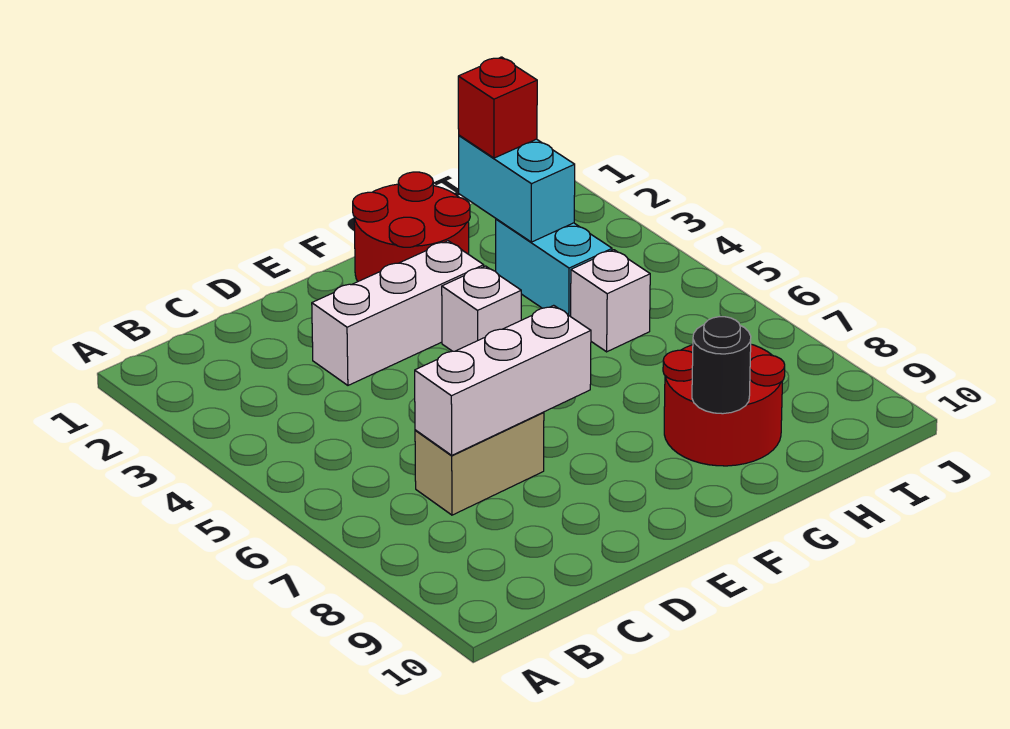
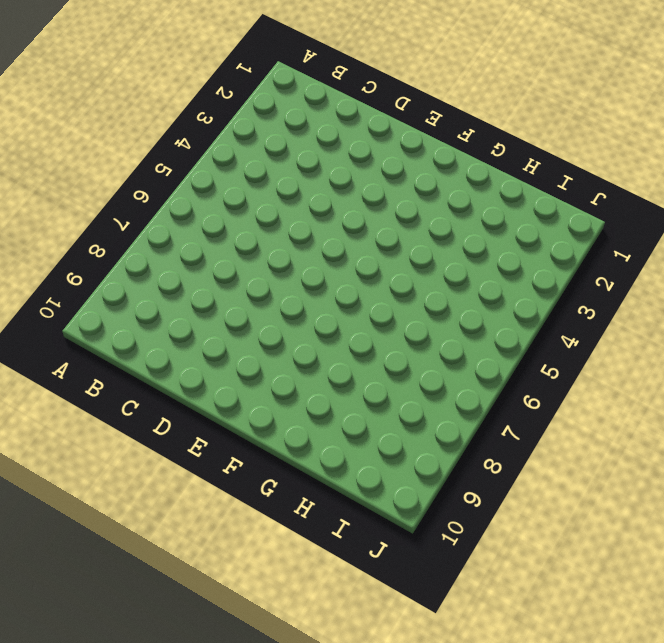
none -> tan brick C7:D7 level 1
none -> white brick D3:F3 level 1

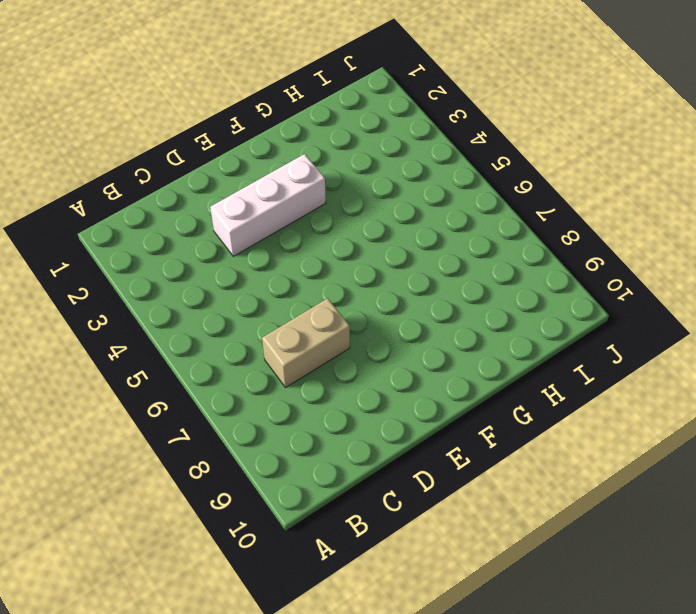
none -> red round brick F1:G2 level 1
none -> white brick F4 level 1

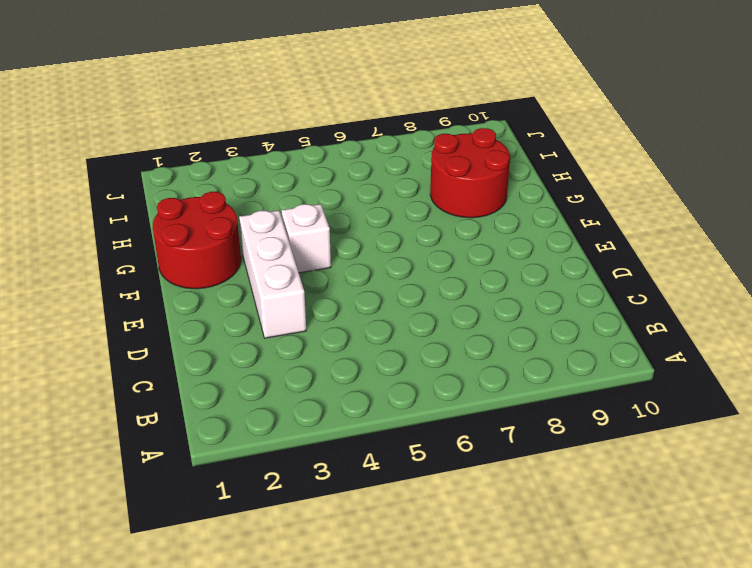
none -> tan brick C7:D7 level 1
none -> cyan brick H3:H4 level 1

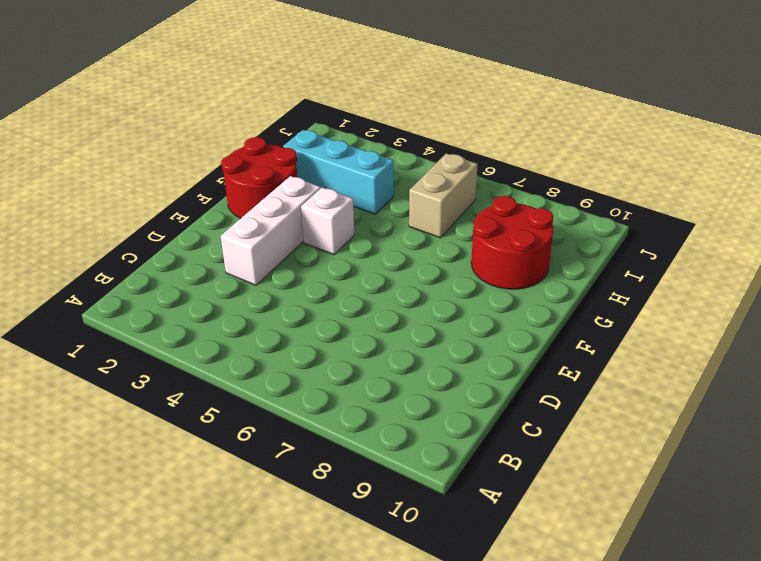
cyan brick H2:H4 level 1 -> cyan brick H3:H4 level 1
tan brick H6:I6 level 1 -> tan brick C7:D7 level 1
none -> white brick H5 level 1
none -> white brick C7:E7 level 2

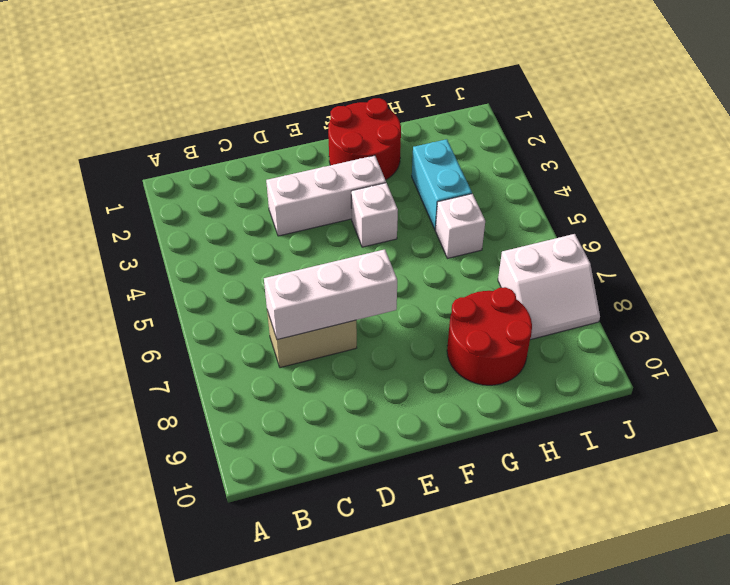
white slope I7:J8 level 1 top 7 -> none
none -> black round brick G9 level 2
none -> cyan brick H2:H3 level 2

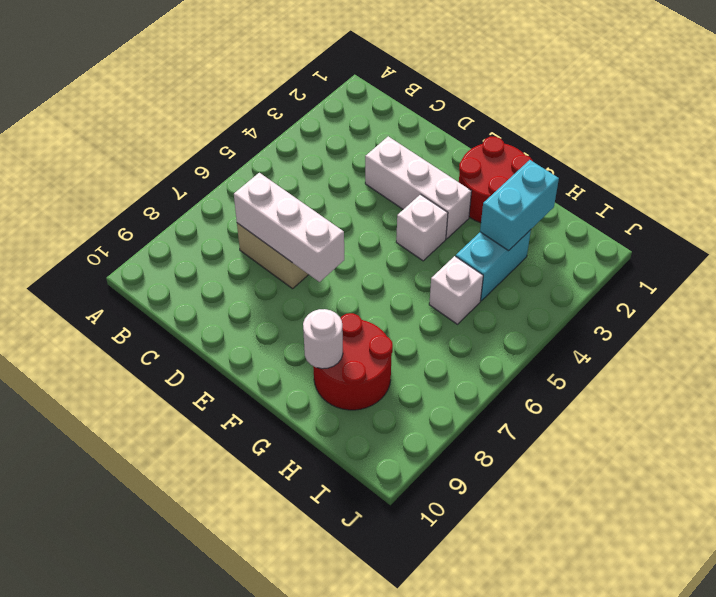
white round brick G9 level 2 -> black round brick G9 level 2
none -> red brick H2 level 3

